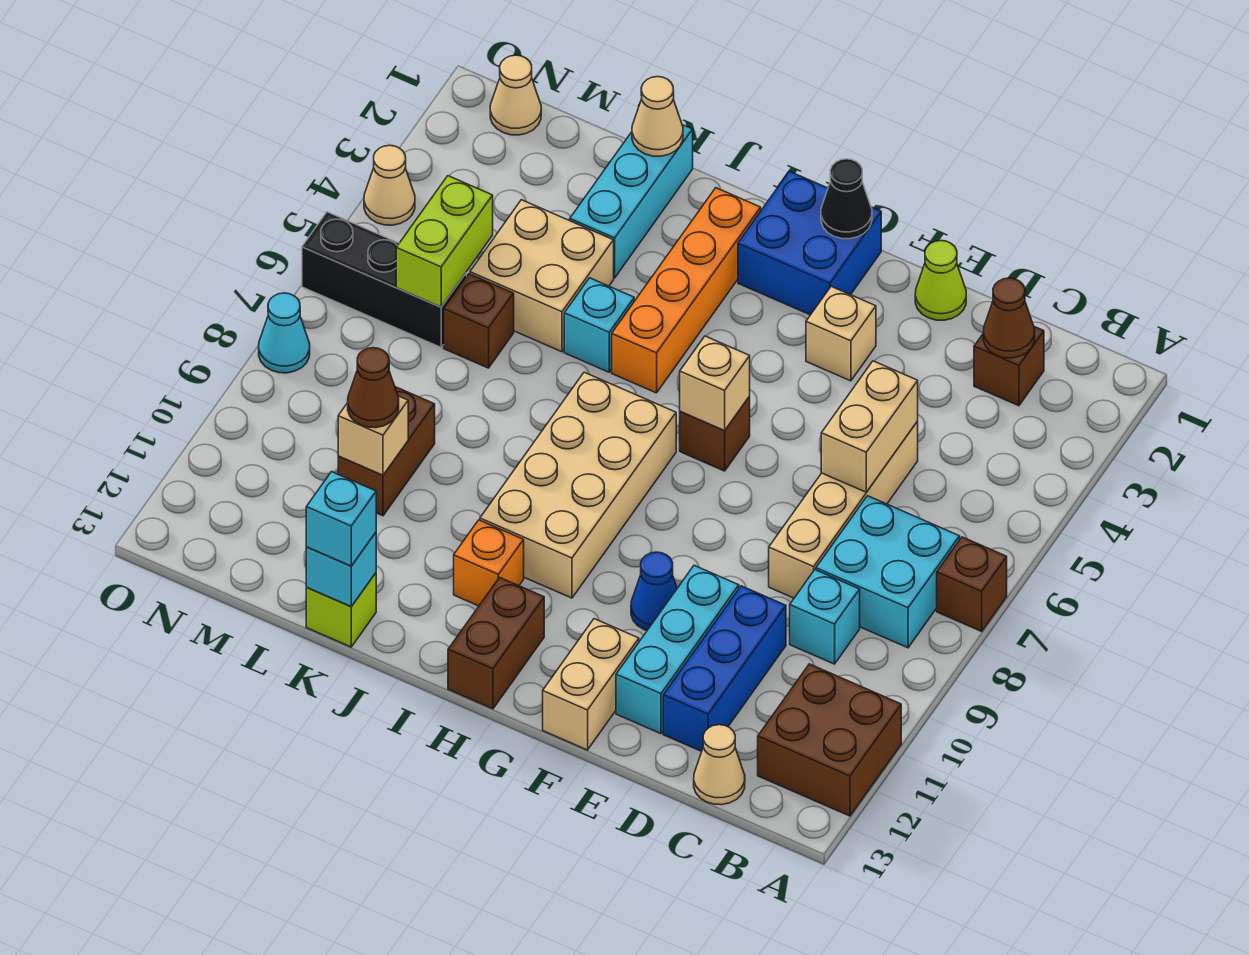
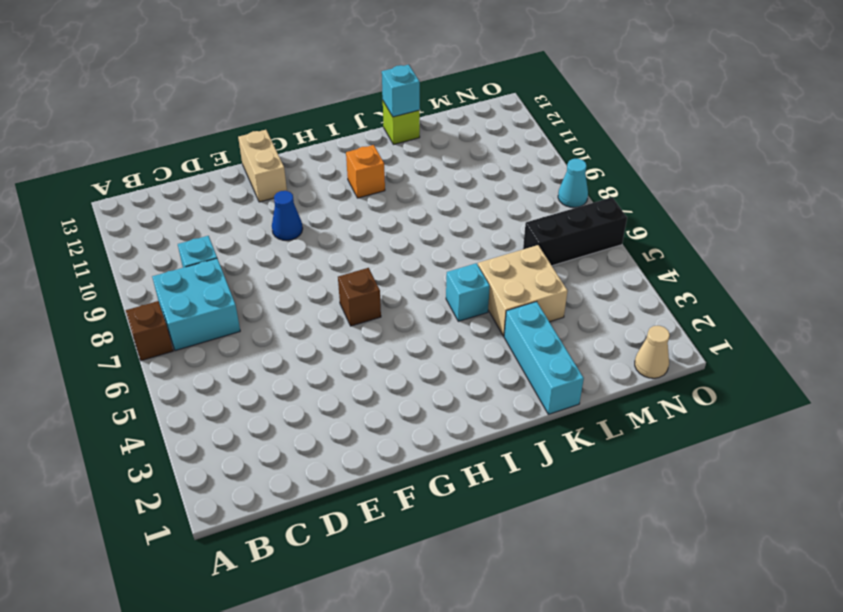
none -> brown brick A11:B12 level 1
none -> brown brick C2 level 1
none -> tan cone C13 level 1
none -> tan brick D5:D8 level 1

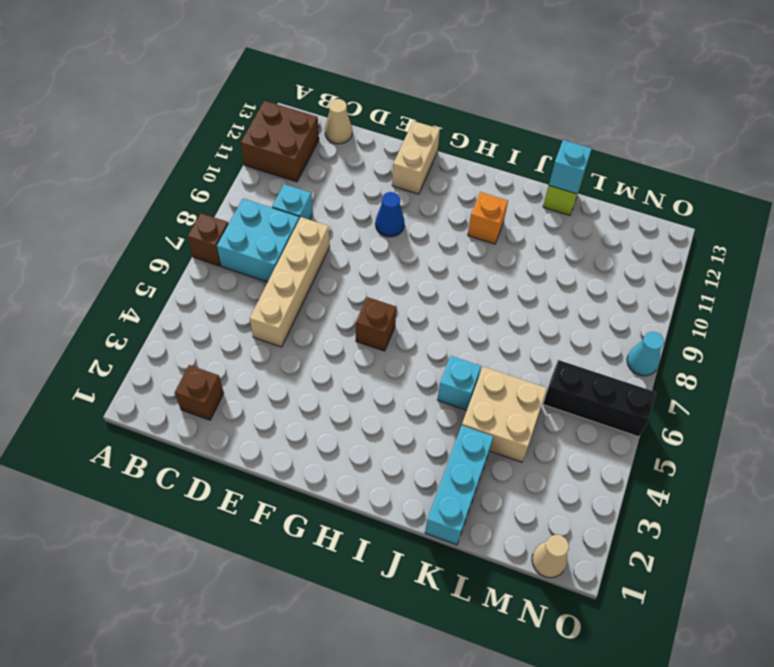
none -> blue brick D10:D12 level 1
none -> lime cone E1 level 1
none -> cyan brick E10:E12 level 1
none -> tan brick F3 level 1

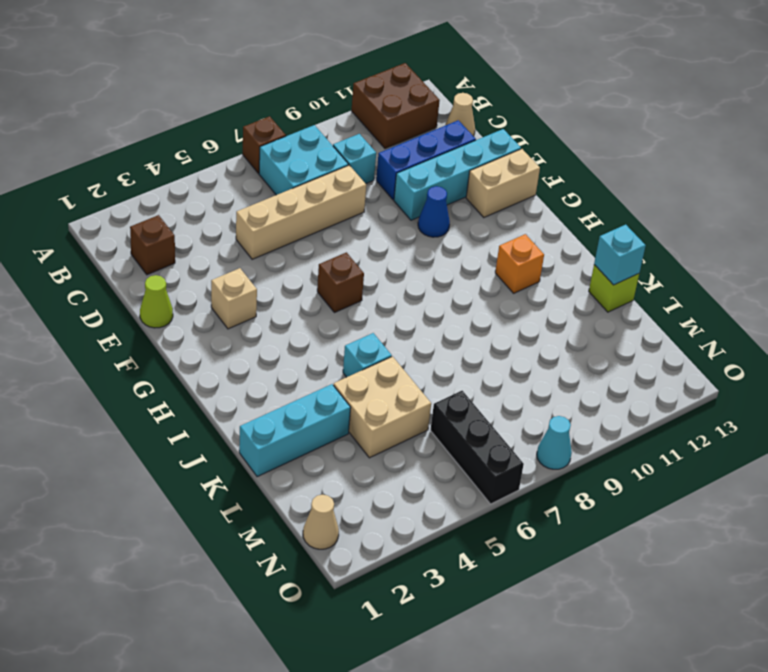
cyan brick E10:E13 level 1 -> cyan brick E10:E12 level 1
none -> blue brick G1:H2 level 1
none -> tan brick H7:I10 level 1
none -> brown brick H12:H13 level 1
none -> orange brick I2:I5 level 1

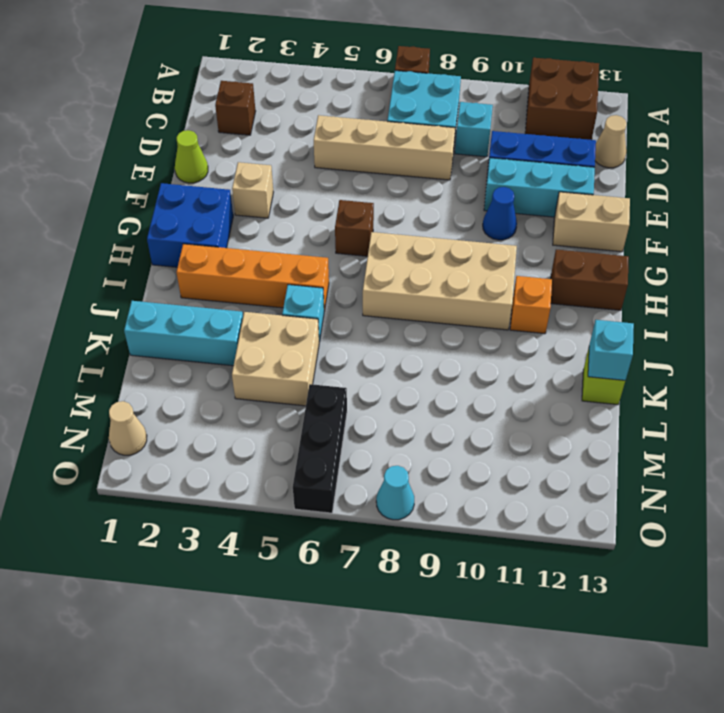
none -> brown brick L6 level 1
none -> brown brick L9:L10 level 1
none -> tan cone O4 level 1
none -> brown cone C2 level 2

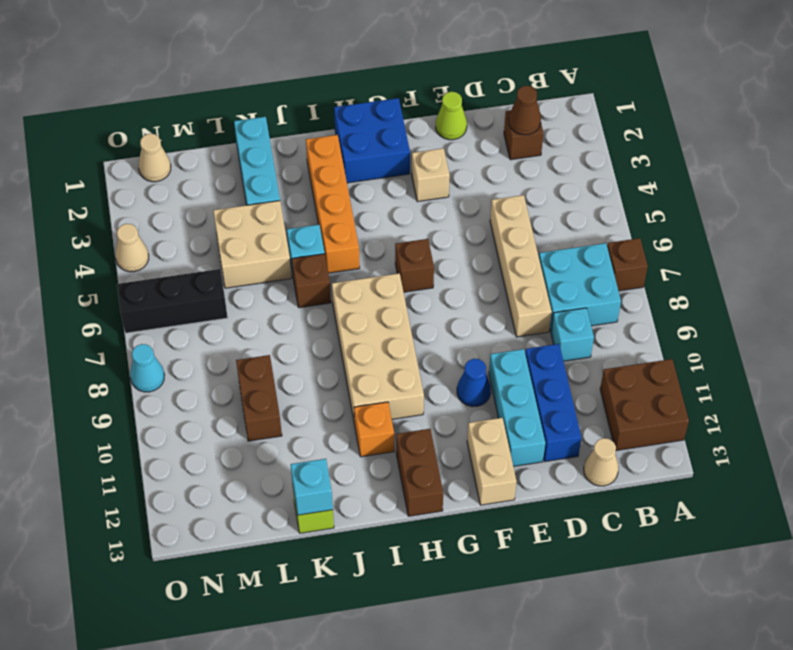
brown brick J6 level 1 -> brown brick L6 level 1
none -> tan brick D5:D6 level 2
none -> black cone G1 level 2
none -> tan brick G6 level 2
none -> tan cone K1 level 2

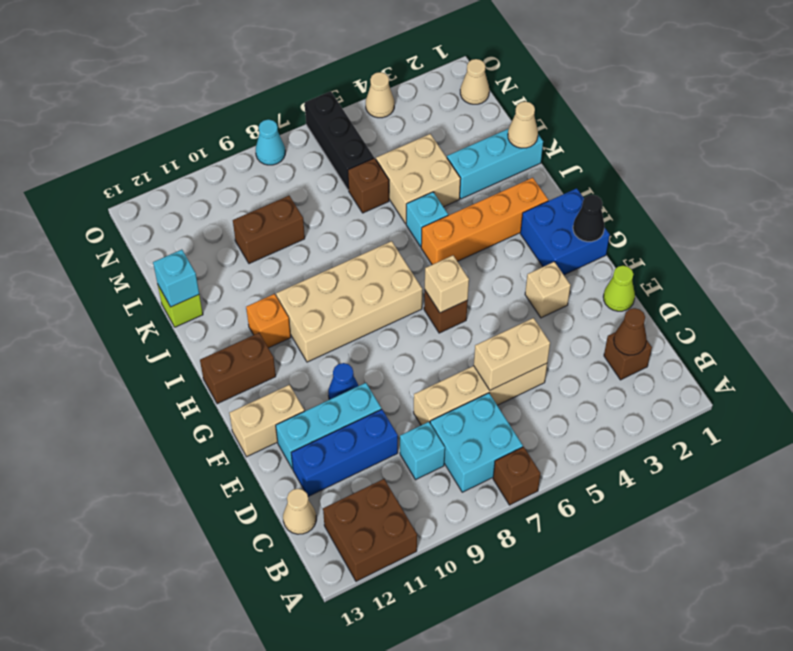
none -> tan brick L10 level 2
none -> lime brick M5:M6 level 2
none -> cyan brick K13 level 3
none -> brown cone L10 level 3

